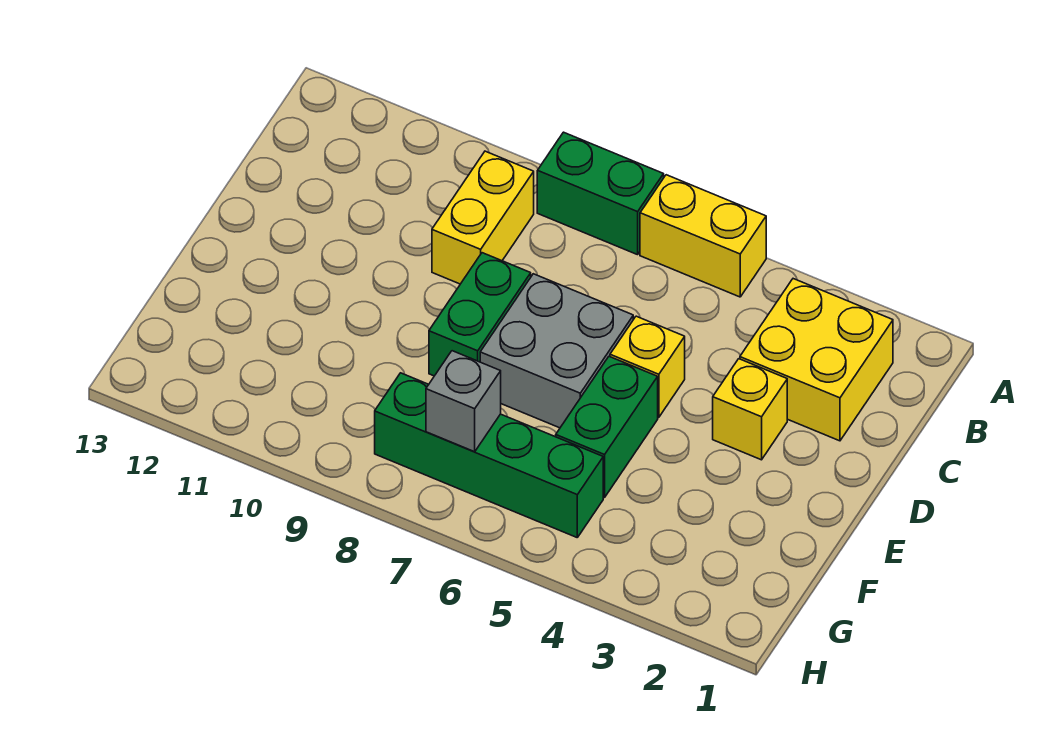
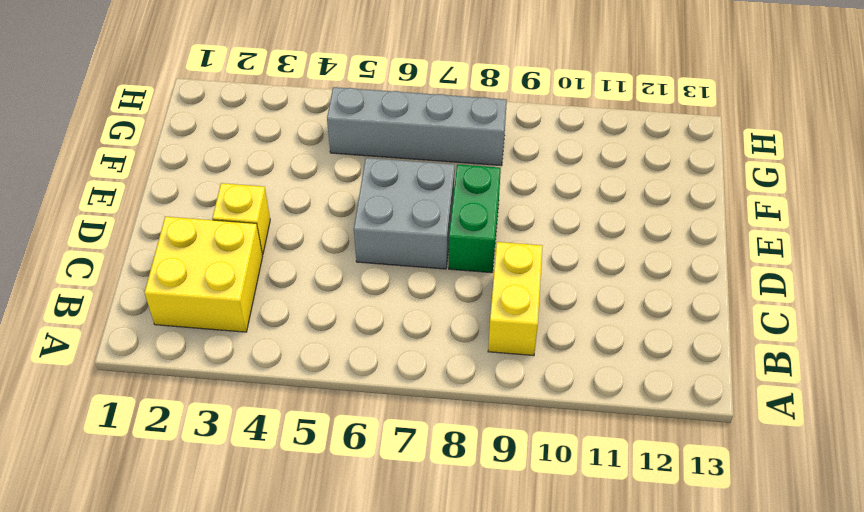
grey brick G5:G8 level 1 -> green brick G5:G8 level 1
none -> yellow brick A5:A6 level 1
none -> green brick A7:A8 level 1

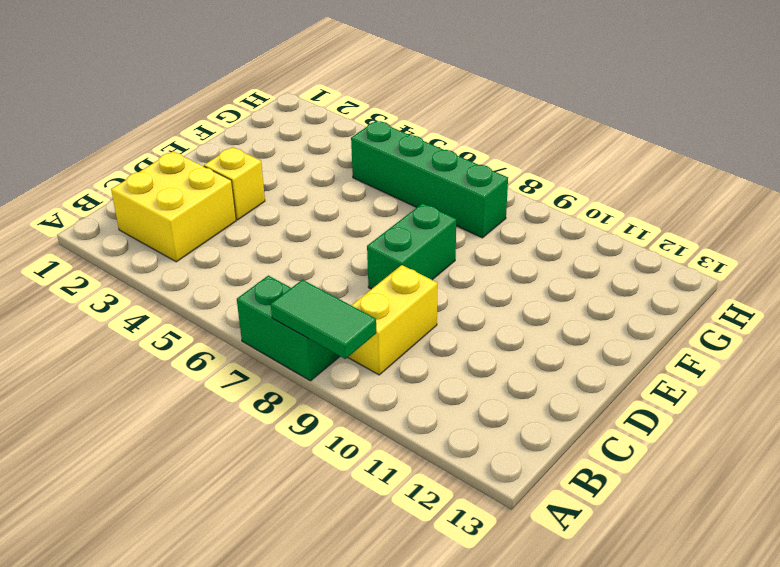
green tile A8:A9 level 2 -> none
none -> yellow brick A5:A6 level 1
none -> yellow brick D5 level 1

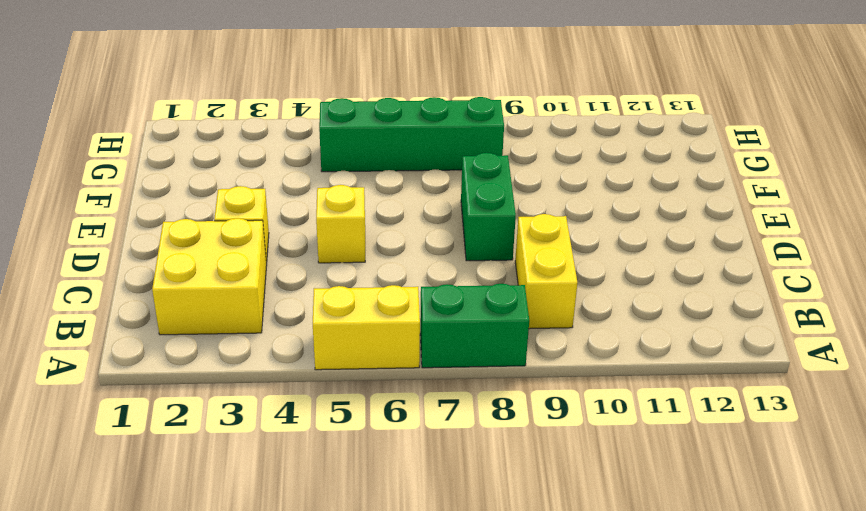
none -> grey brick D6:E7 level 1
none -> green brick E5:F5 level 1

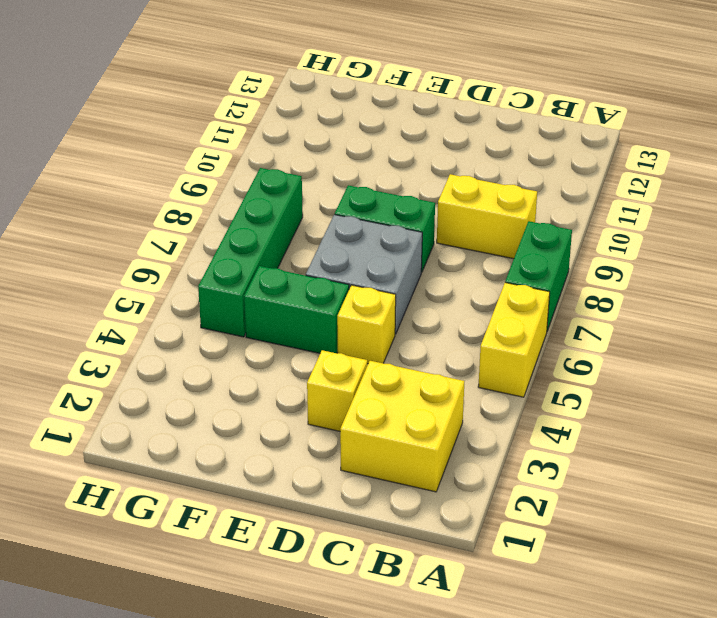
none -> grey brick G7 level 2

